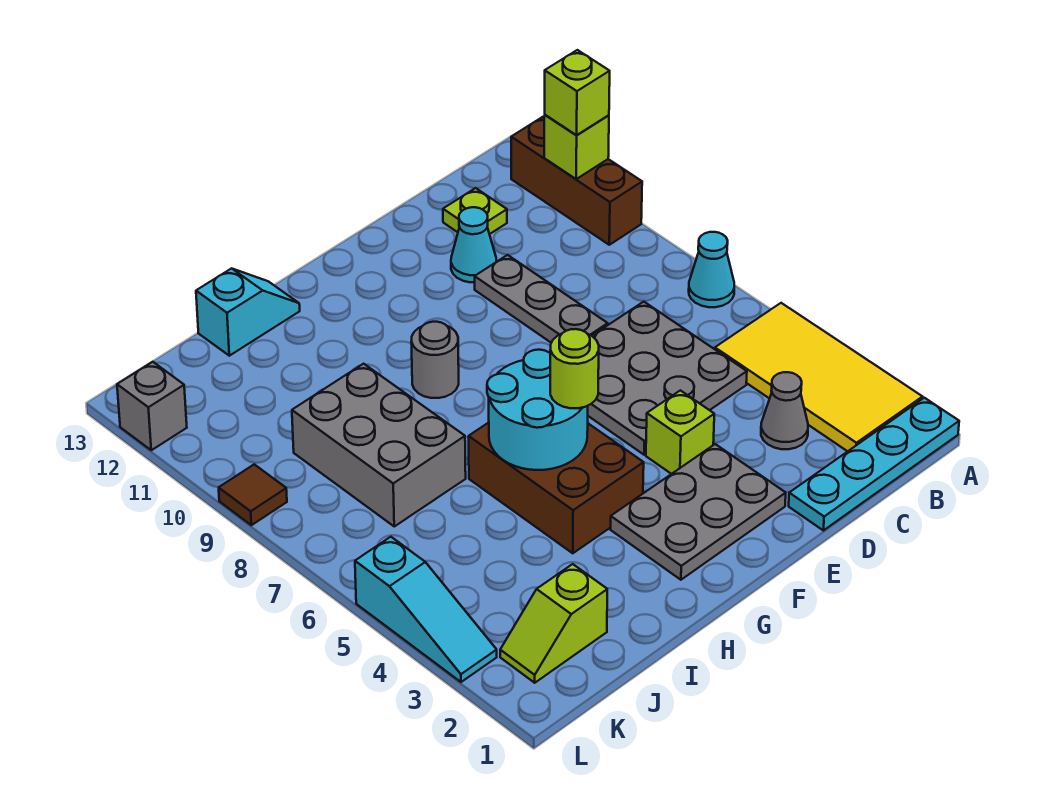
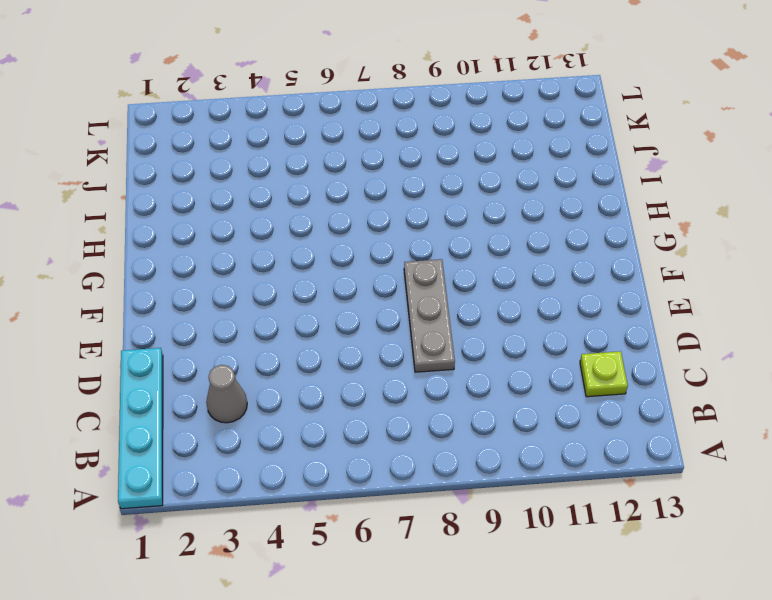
grey plate D8:F8 level 1 -> grey plate D8:D10 level 1
none -> yellow tile A2:B5 level 1
none -> cyan cone A7 level 1
none -> brown brick A10:A12 level 1

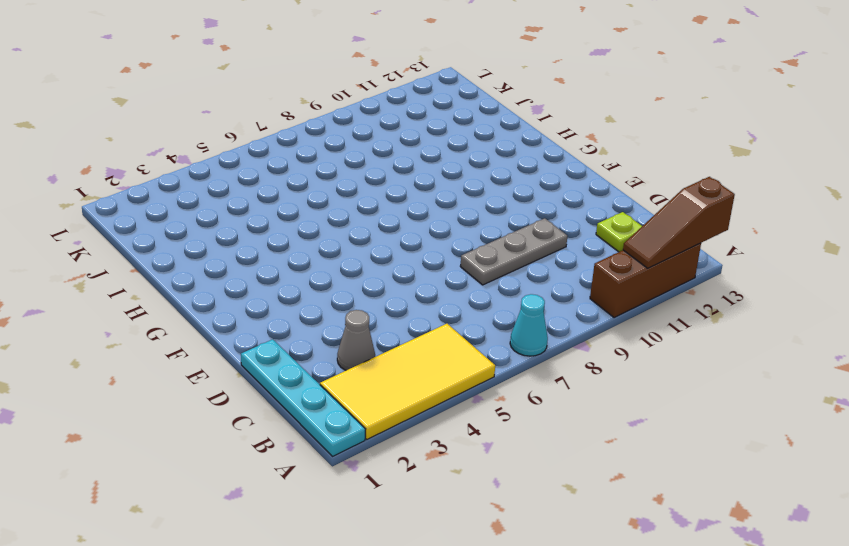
brown slope A11:A13 level 2 top 13 -> lime brick A11 level 2
none -> grey plate C5:E7 level 1
none -> cyan cone D11 level 1
none -> grey plate E2:G3 level 1

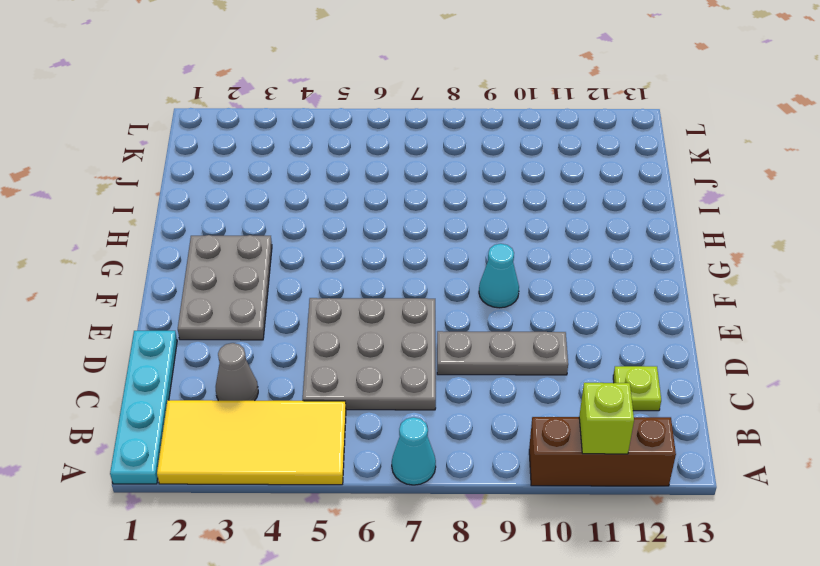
cyan cone F9 level 1 -> cyan cone D11 level 1
none -> lime brick E4 level 1
none -> brown brick G4:H6 level 1
none -> grey round brick G9 level 1

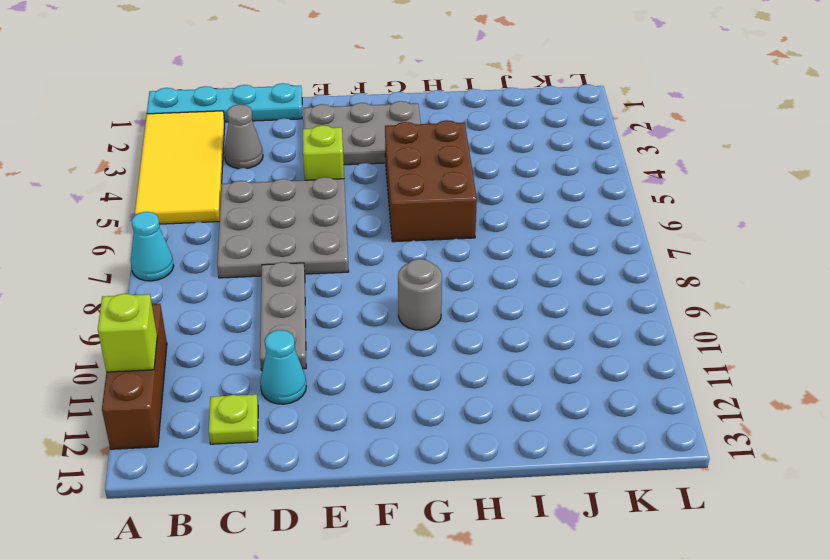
none -> cyan slope H13:I13 level 1 top I
none -> grey brick I7:J9 level 1
none -> lime slope J2:K2 level 1 top J

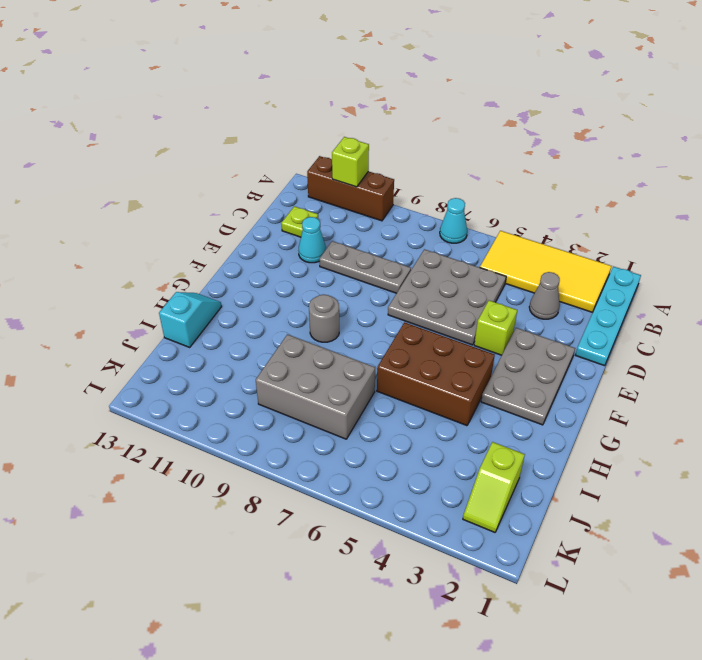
none -> cyan slope L3:L5 level 1 top 5
none -> brown tile L9 level 1
none -> grey brick L12 level 1

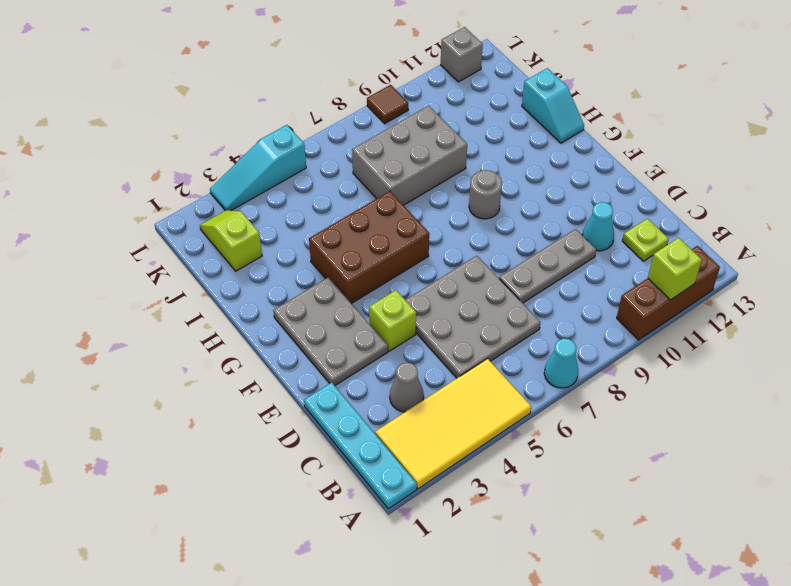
none -> cyan round brick G5:H6 level 2
none -> lime brick A11 level 3
none -> lime round brick G5 level 3

